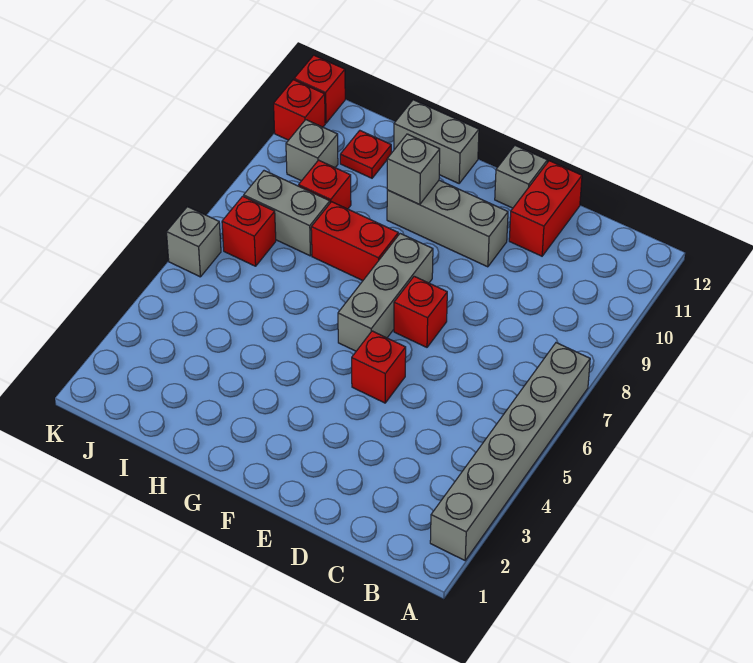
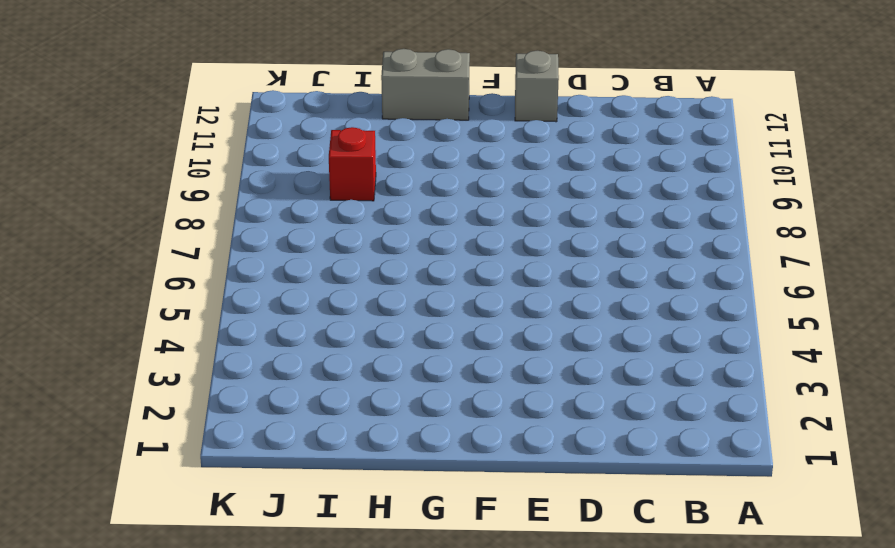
none -> grey brick A2:A7 level 1
none -> red brick D11:D12 level 1
none -> red brick E5 level 1

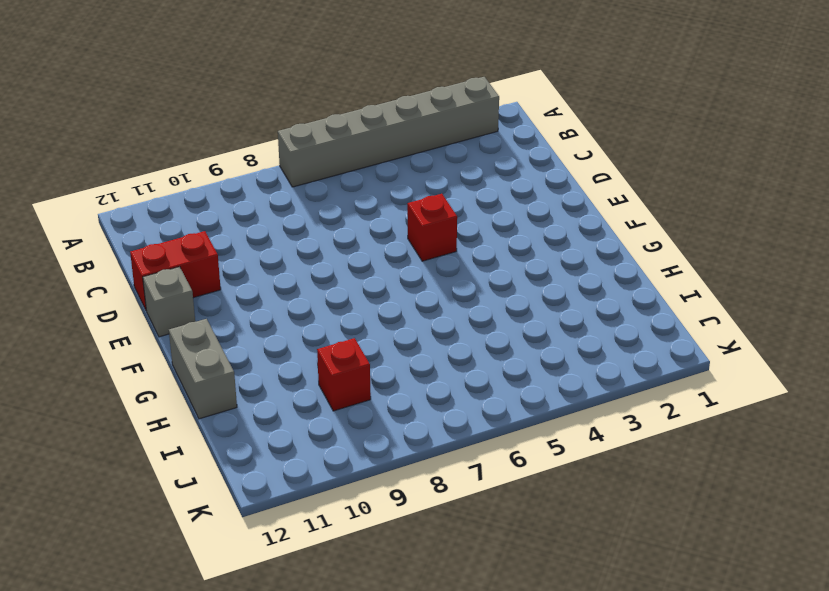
none -> red brick E7 level 1
none -> grey brick E10:G10 level 1
none -> grey brick F6:F8 level 1

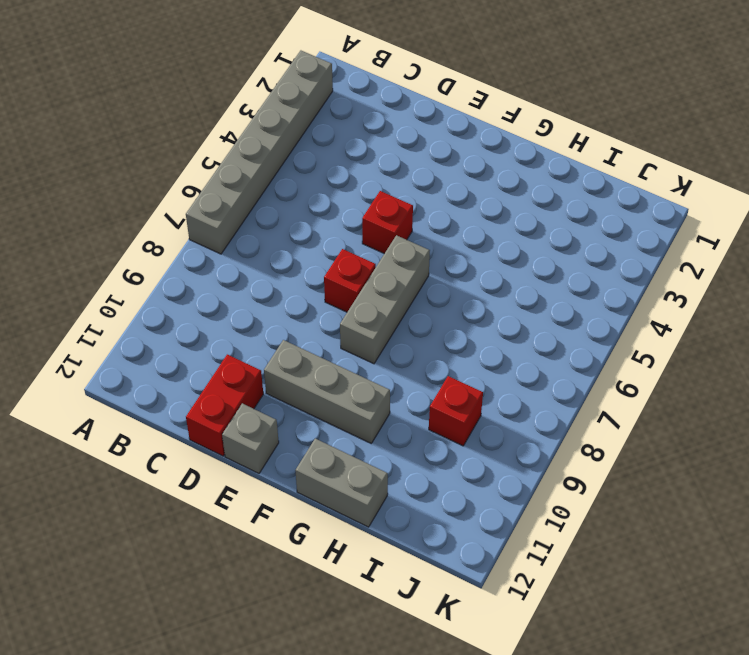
none -> red brick G8:H8 level 1
none -> grey brick I8:J8 level 1
none -> red plate I11 level 1

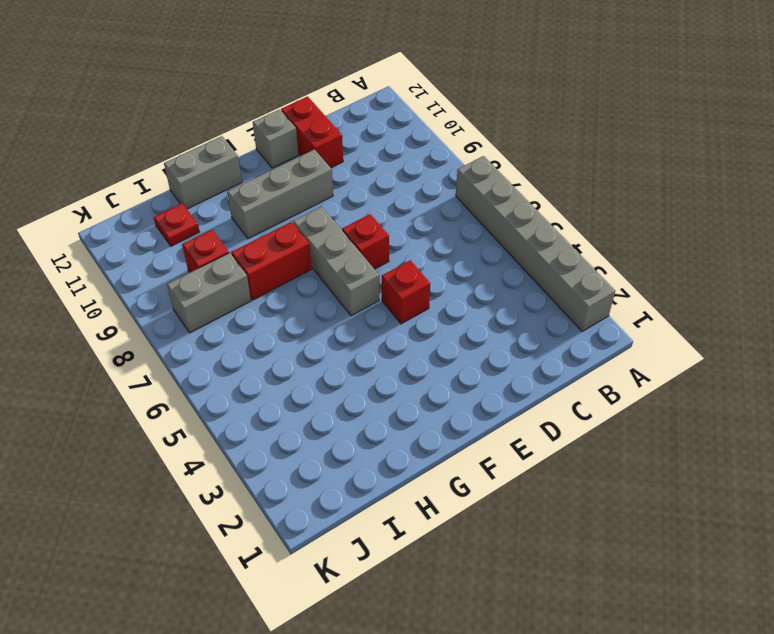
none -> red brick J7 level 1
none -> grey brick J10 level 1
none -> grey brick K6 level 1

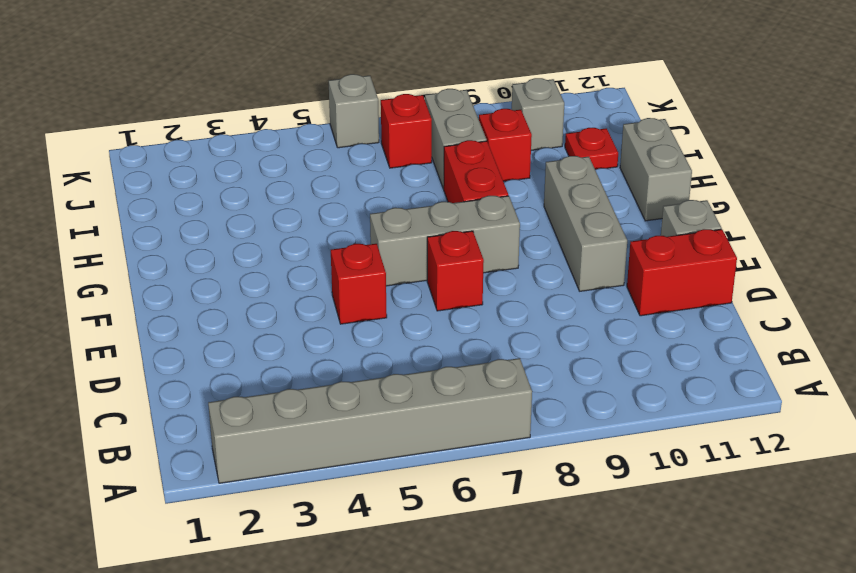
none -> red brick K11 level 1
none -> red brick K12 level 1
none -> grey brick G10 level 2

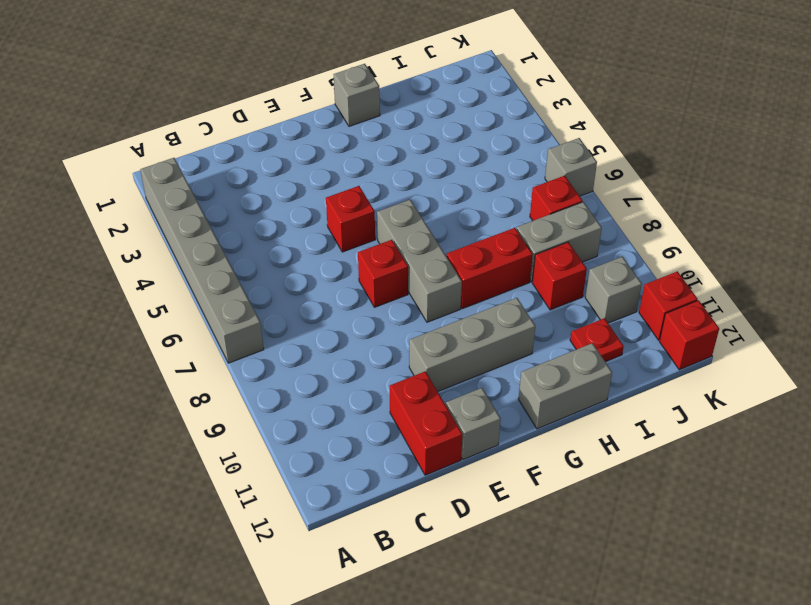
grey brick G1 level 1 -> grey brick G10 level 2

